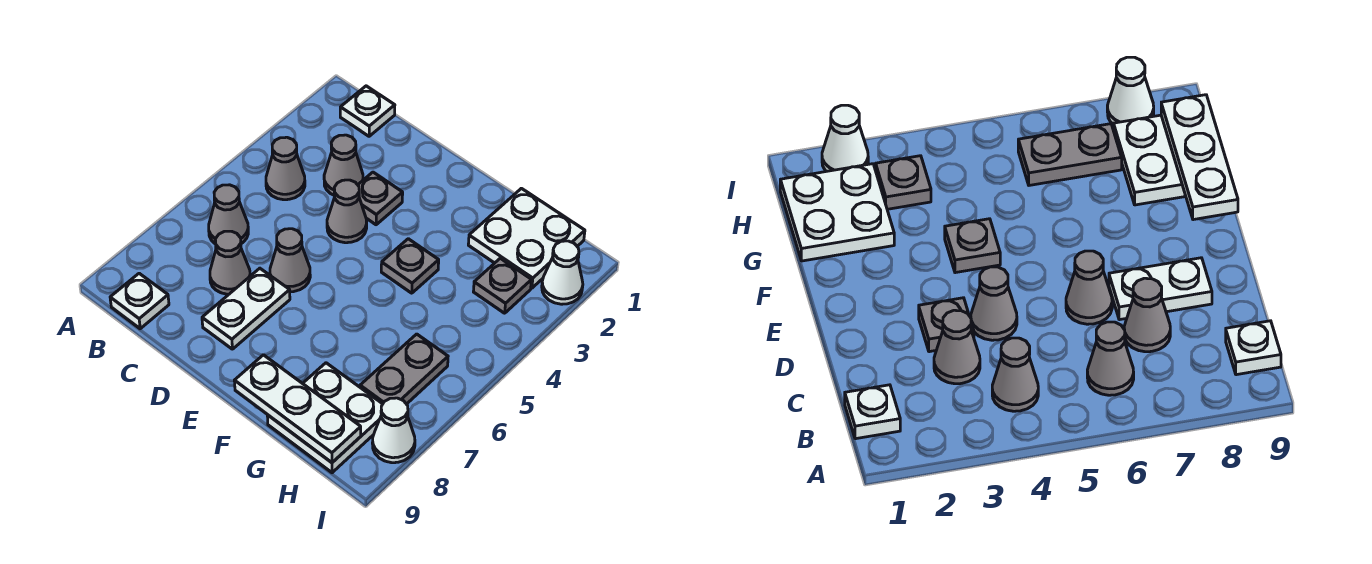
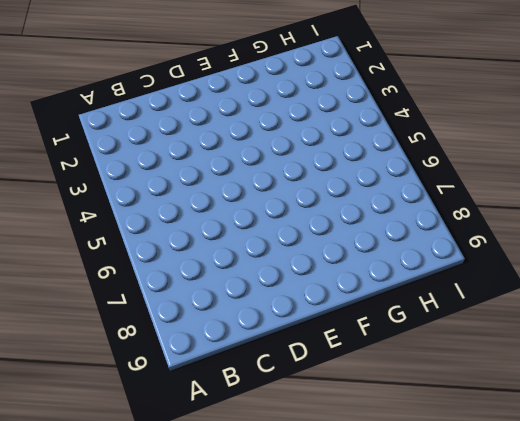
none -> white plate B1 level 1
none -> grey cone B4 level 1
none -> grey cone B6 level 1

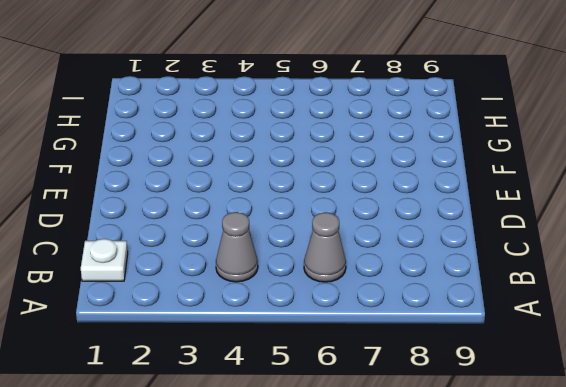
none -> white plate B9 level 1
none -> grey cone C3 level 1
none -> grey cone C7 level 1

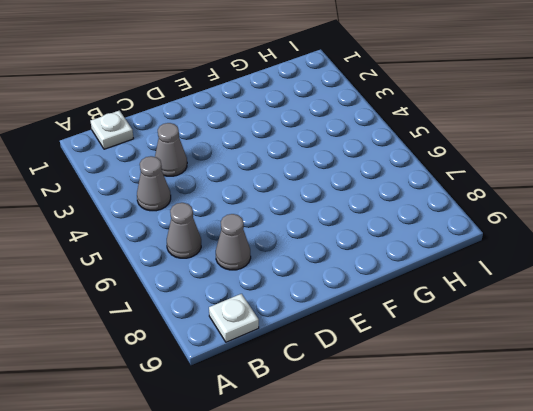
none -> grey plate D3 level 1
none -> grey cone D4 level 1
none -> grey cone D6 level 1

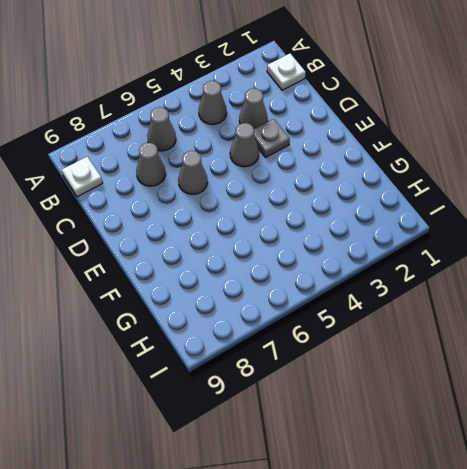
none -> white plate D7:D8 level 1
none -> grey plate F4 level 1
none -> white plate G1:H2 level 1

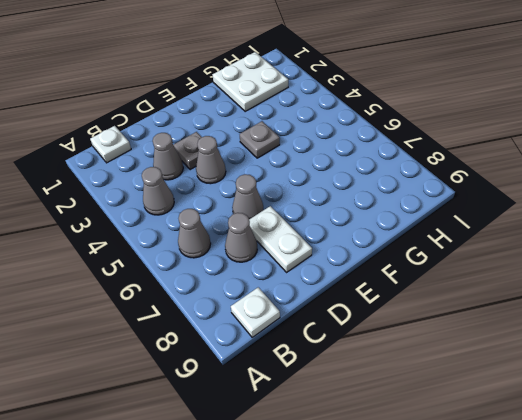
none -> white plate G8:H9 level 1
none -> grey plate H3 level 1
none -> grey plate H6:H7 level 1

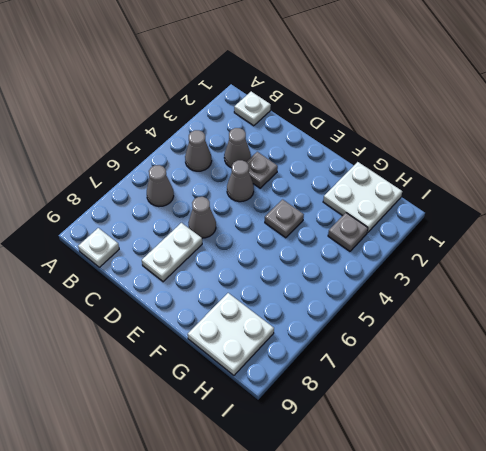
none -> grey cone C7 level 1
none -> grey plate H6:H7 level 1
none -> white cone I2 level 1

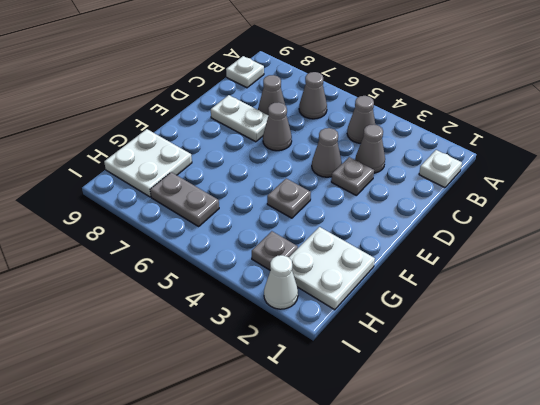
none -> white cone I8 level 1
none -> white plate F9:H9 level 2

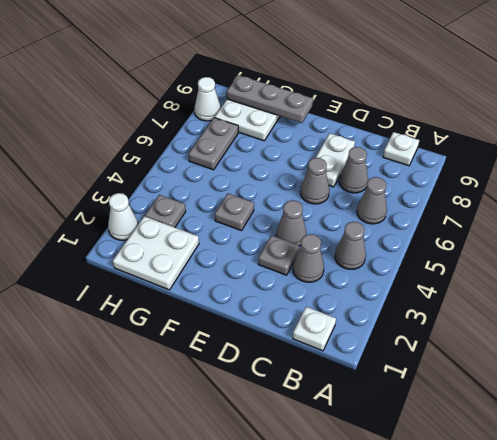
grey plate F9:H9 level 2 -> white plate F9:H9 level 2

